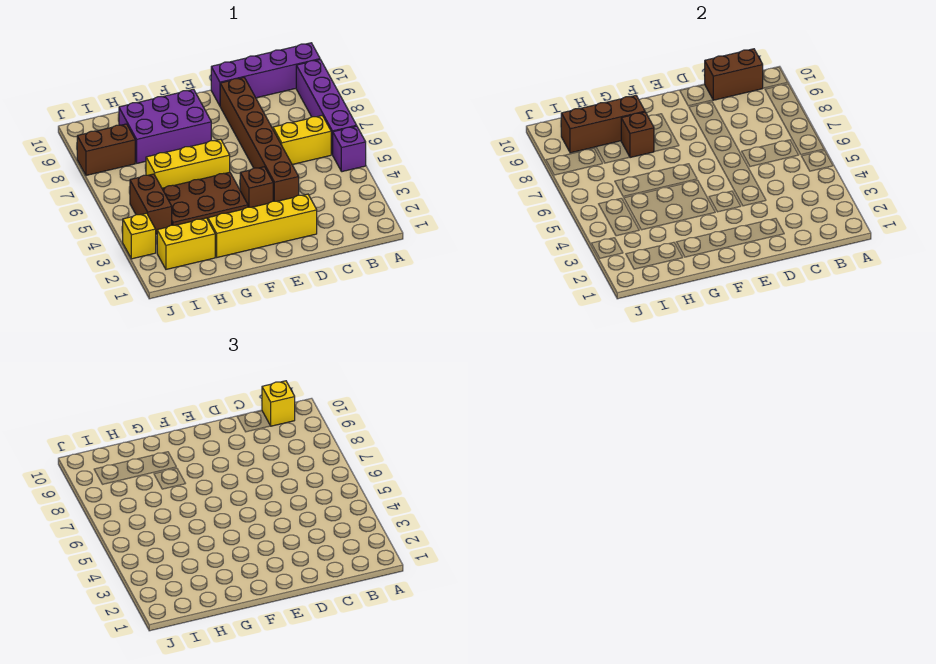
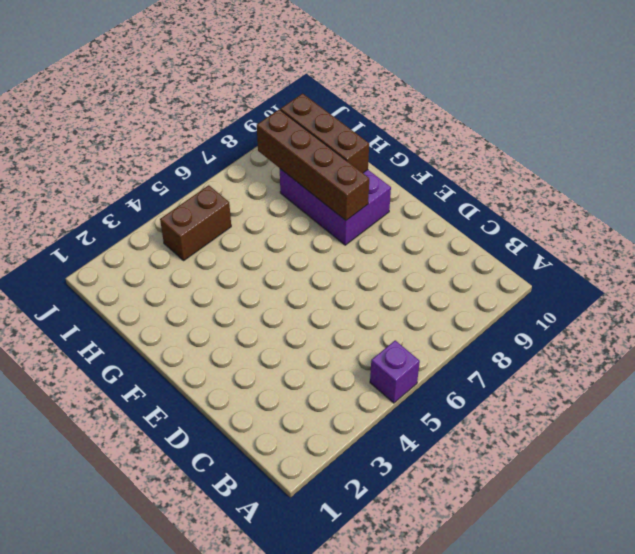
brown brick F8:I8 level 2 -> brown brick G8 level 2
none -> purple brick A6:A9 level 1
none -> purple brick A10:D10 level 1
none -> yellow brick B6:C6 level 1

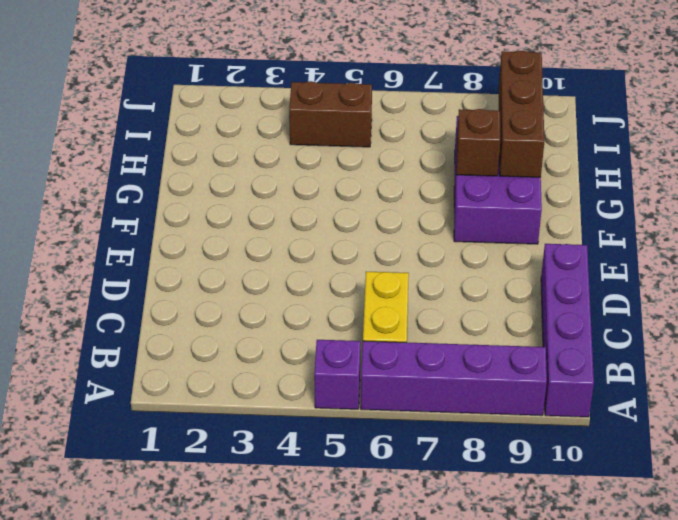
none -> yellow brick D2:G2 level 1
none -> brown brick D4:D9 level 1
none -> brown brick E4 level 1

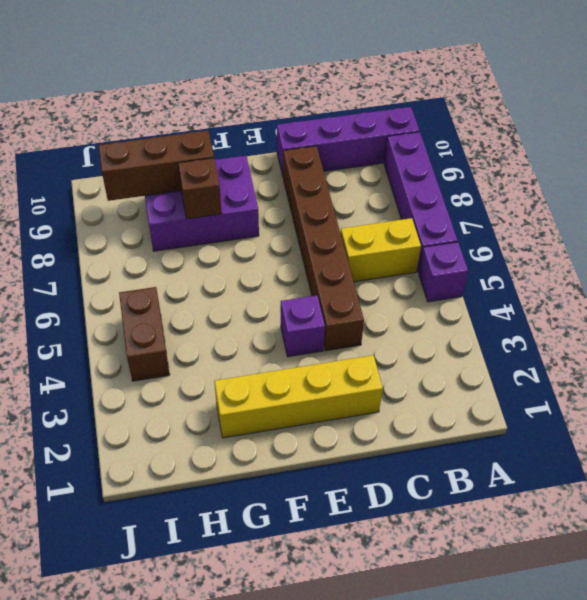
purple brick E4 level 1 -> brown brick E4 level 1
none -> brown plate F4:H5 level 1
none -> yellow brick F6:H6 level 1
none -> yellow brick H2:I2 level 1

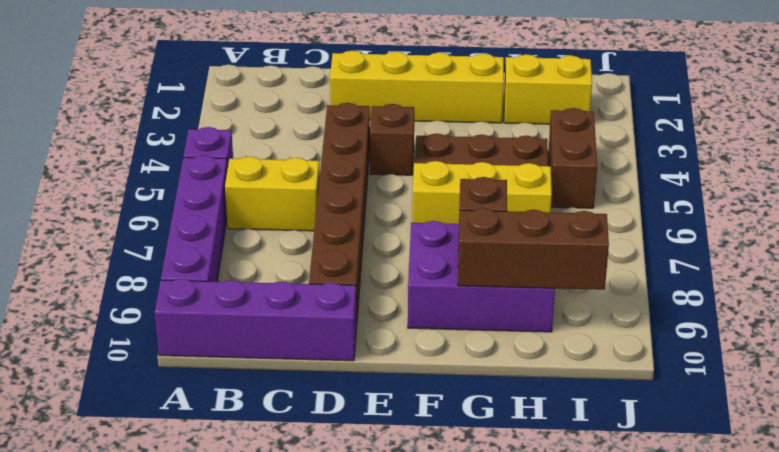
none -> brown brick I8:J8 level 1
none -> yellow brick J3 level 1
none -> brown brick B10:C10 level 2

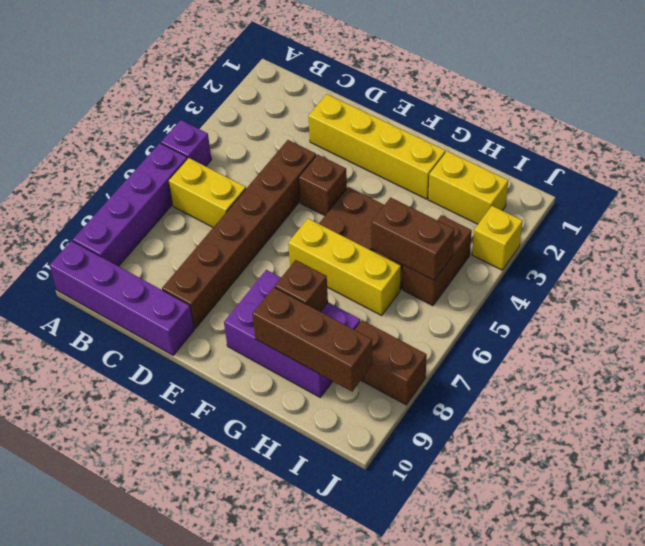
brown brick H5:I5 level 2 -> brown brick B10:C10 level 2
none -> yellow brick B10 level 3

